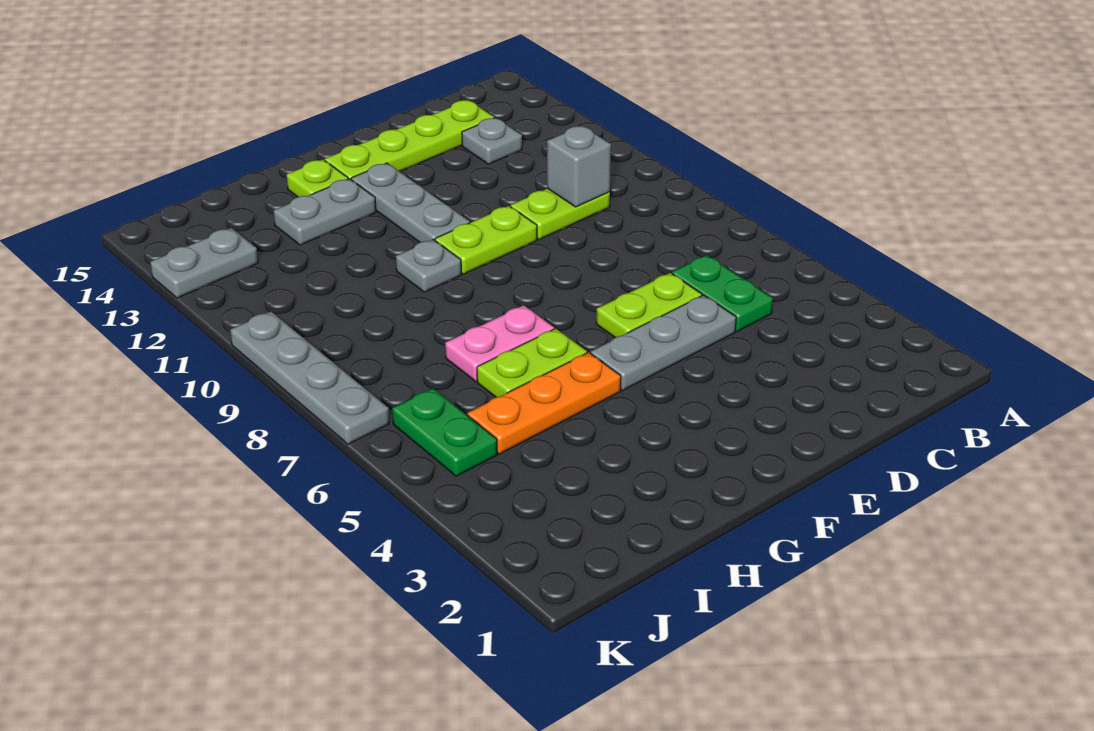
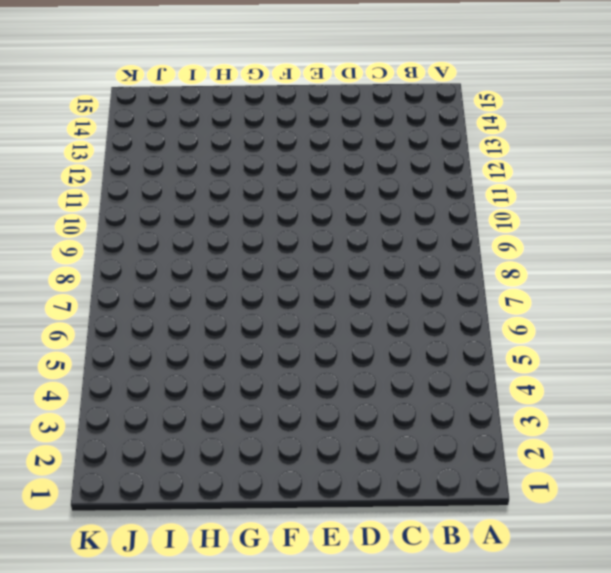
none -> green plate C5:C6 level 1
none -> lime plate C10:D10 level 1
none -> grey plate C13 level 1

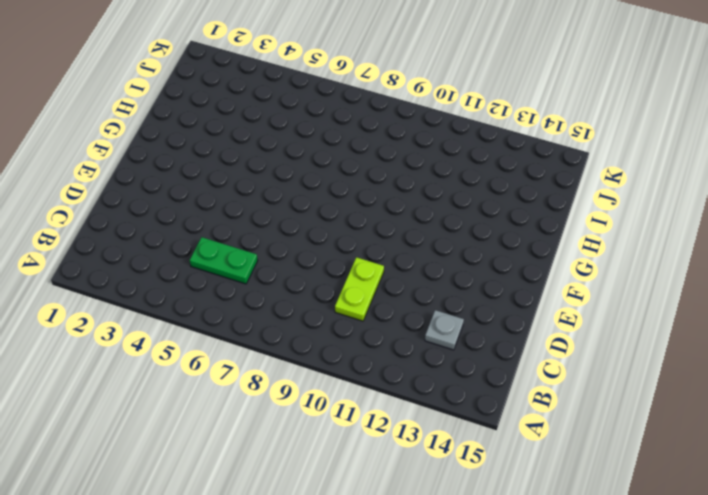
none -> lime plate C14:F14 level 1
none -> grey plate D5:F5 level 1
none -> lime plate D6:E6 level 1

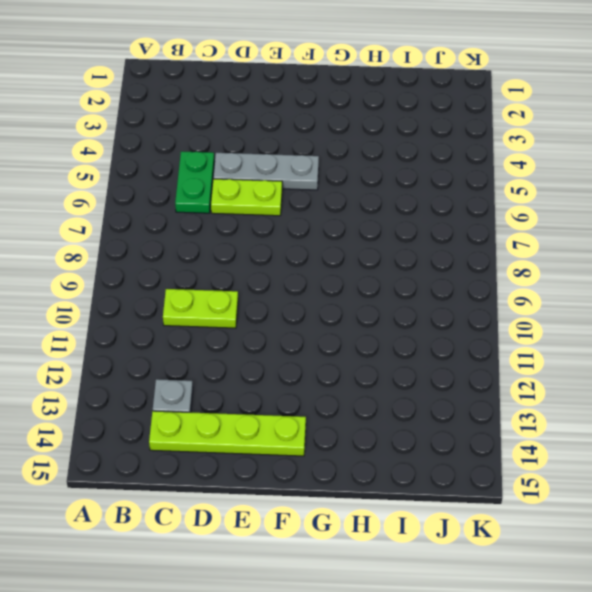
none -> lime plate E10:F10 level 1
none -> grey plate F11:F13 level 1
none -> orange plate G5:I5 level 1

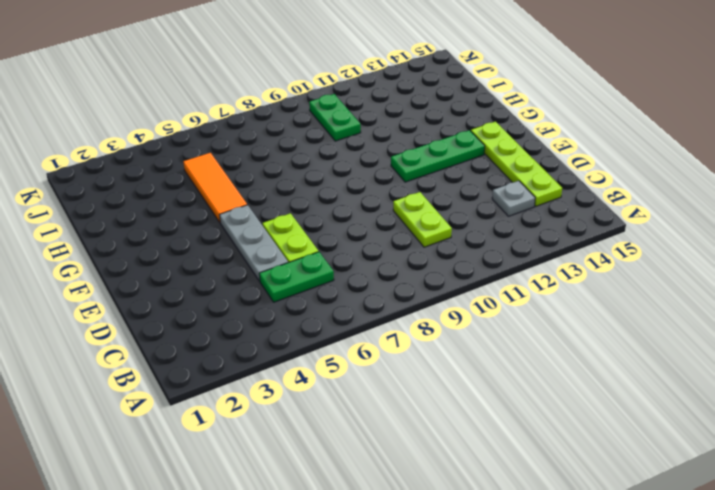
green plate F11:F13 level 1 -> grey plate F11:F13 level 1
orange tile G5:I5 level 1 -> orange plate G5:I5 level 1
green plate I10:J10 level 1 -> green plate J5:J6 level 1
none -> lime plate E10:F10 level 1
none -> lime plate G6:H6 level 1
none -> pink plate G7:H7 level 1

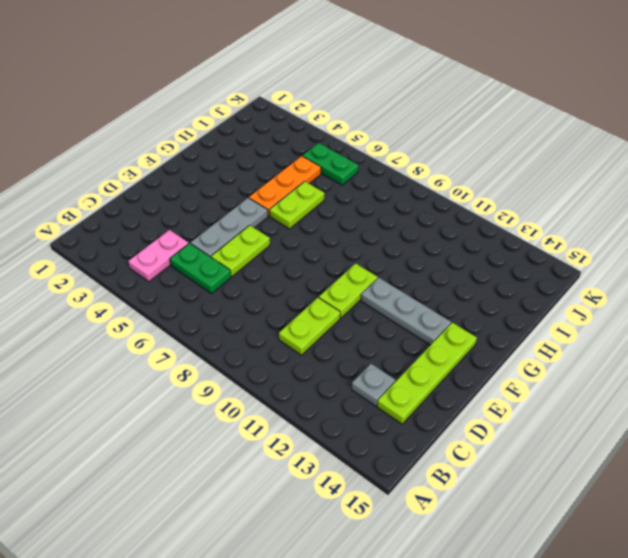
pink plate B4:C4 level 1 -> pink plate G7:H7 level 1
none -> grey plate G10 level 1
none -> grey plate G13:H13 level 1
none -> lime plate G14 level 1

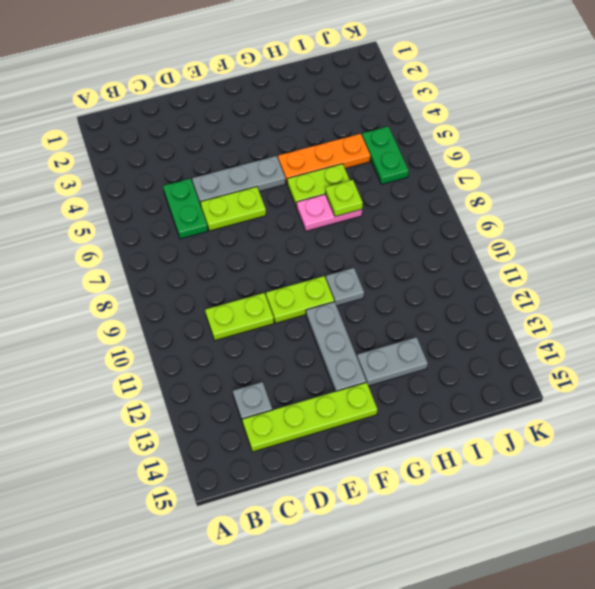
lime plate H7 level 2 -> lime plate G14 level 1
none -> grey plate J13:K13 level 1
none -> grey plate K7:K10 level 1
none -> grey brick C10 level 2

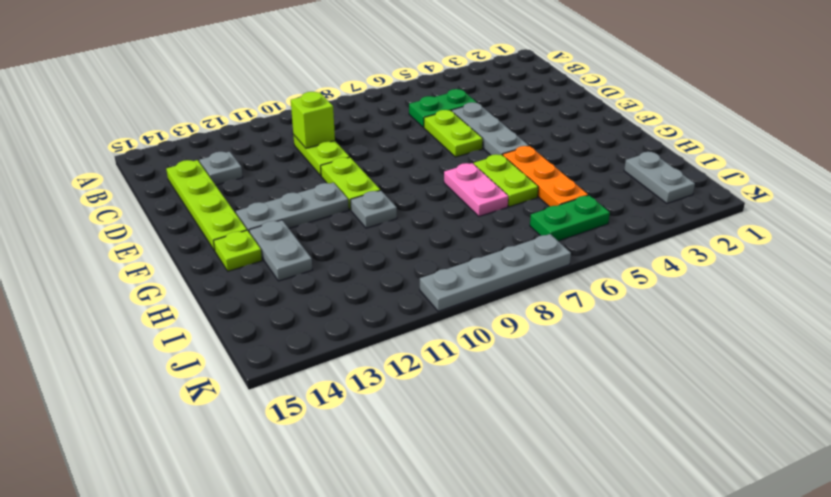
lime brick C10 level 2 -> grey brick C10 level 2
grey plate I2:J2 level 1 -> grey plate J13:K13 level 1

